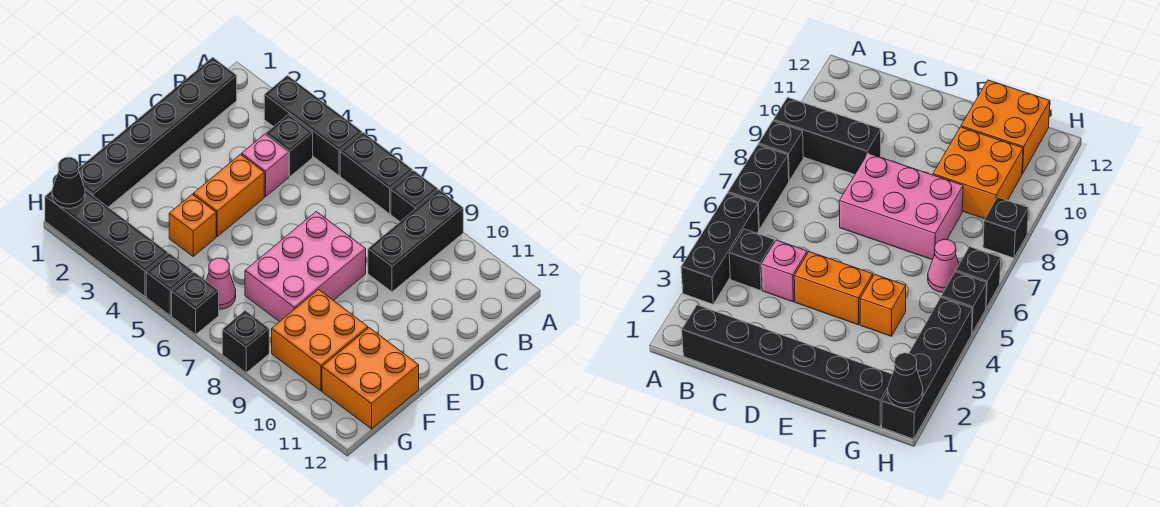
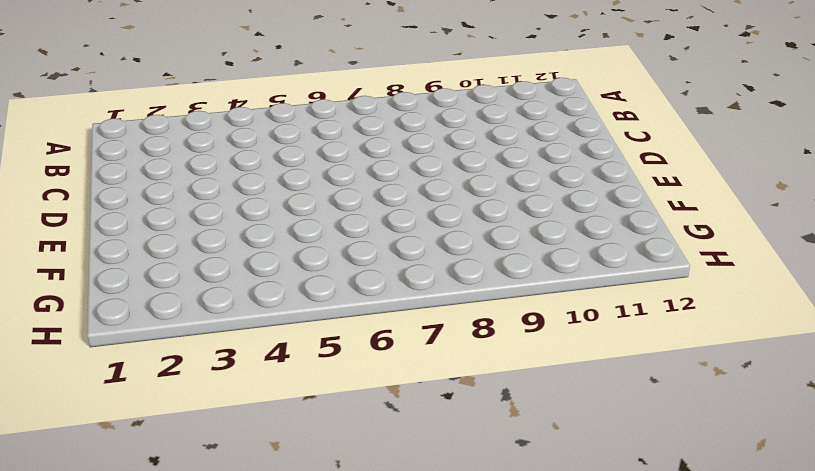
none -> black brick A3:A5 level 1
none -> black brick A6:A7 level 1
none -> black brick A8 level 1

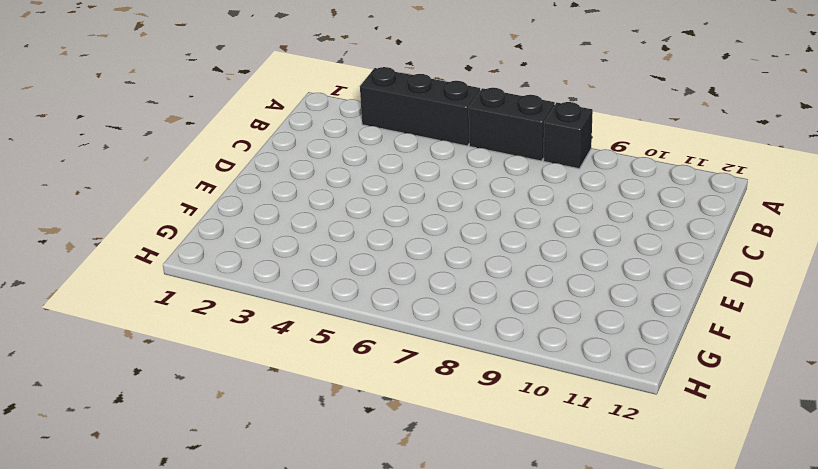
none -> black brick A9:C9 level 1
none -> black brick B1:G1 level 1
none -> black brick B4 level 1

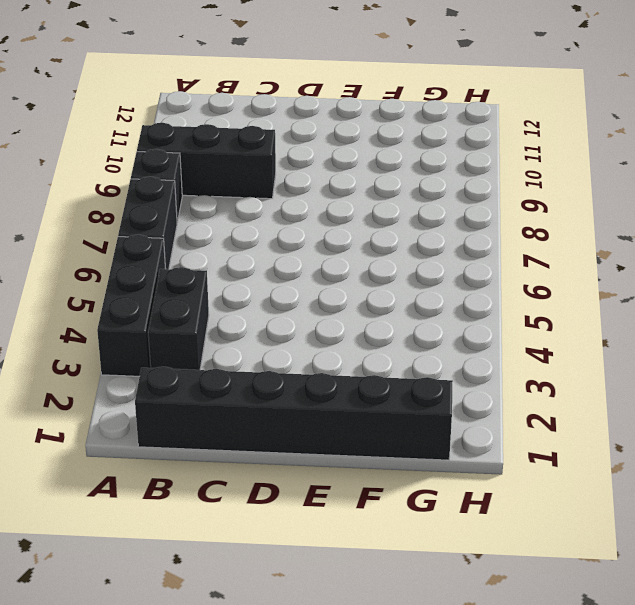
black brick B3:B4 level 1 -> black brick B4 level 1
none -> pink brick C4 level 1
none -> orange brick D4:E4 level 1
none -> pink brick D7:F8 level 1

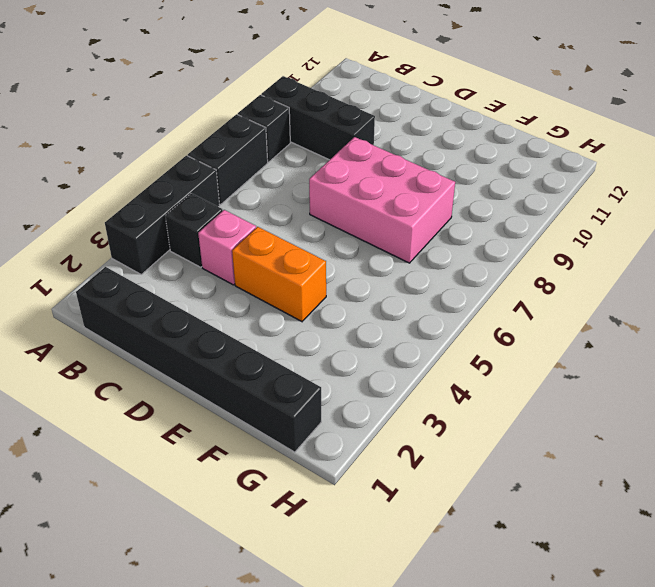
none -> orange brick F4 level 1
none -> orange brick F9:G10 level 1
none -> orange brick F11:G12 level 1

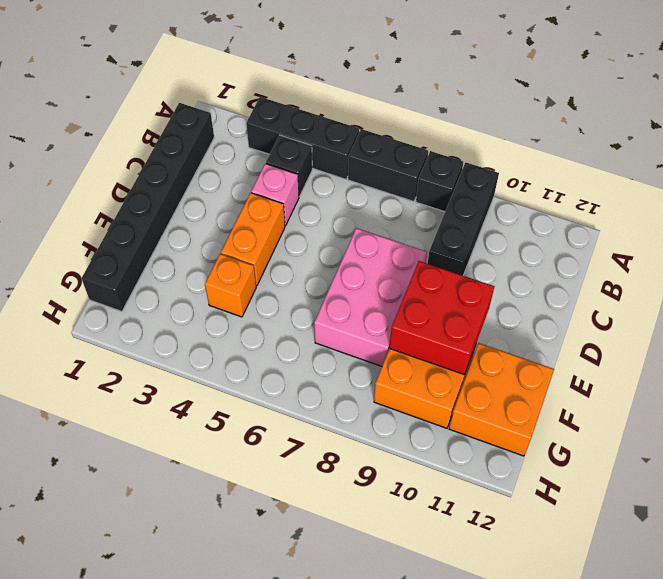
red brick E9:F10 level 2 -> none
none -> pink cone G6 level 1
none -> black brick H1:H4 level 1
none -> black brick H5 level 1

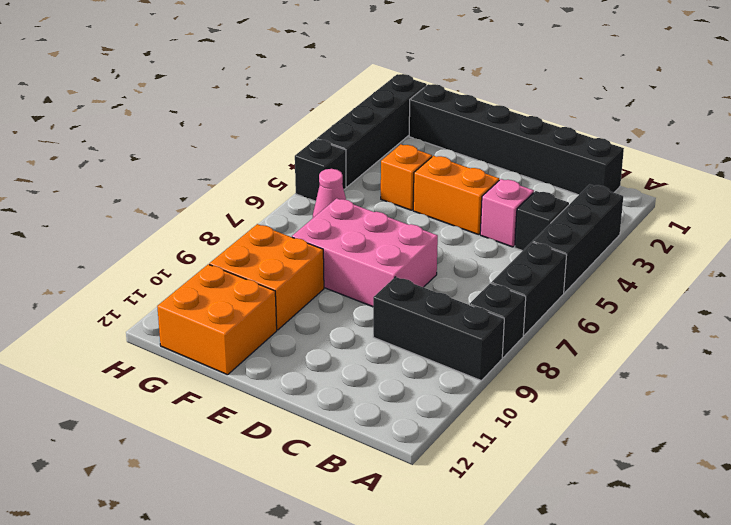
none -> black brick H6 level 1
none -> black brick H8 level 1
none -> black cone H1 level 2

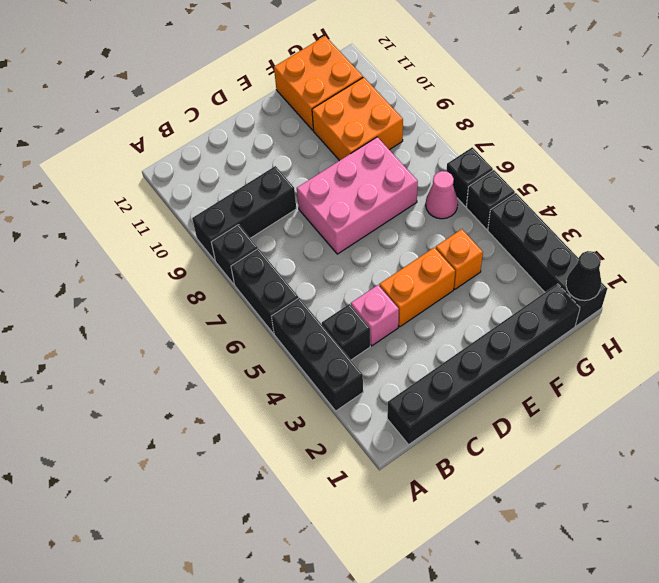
none -> black brick H8 level 1

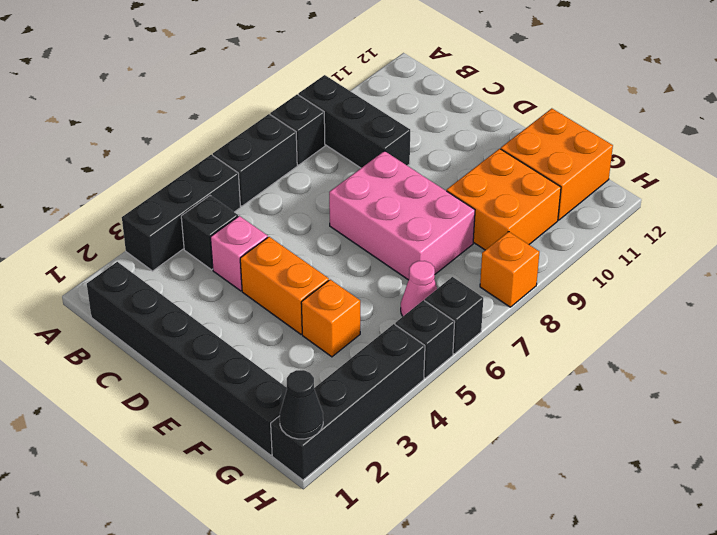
orange brick H8 level 1 -> black brick H8 level 1

